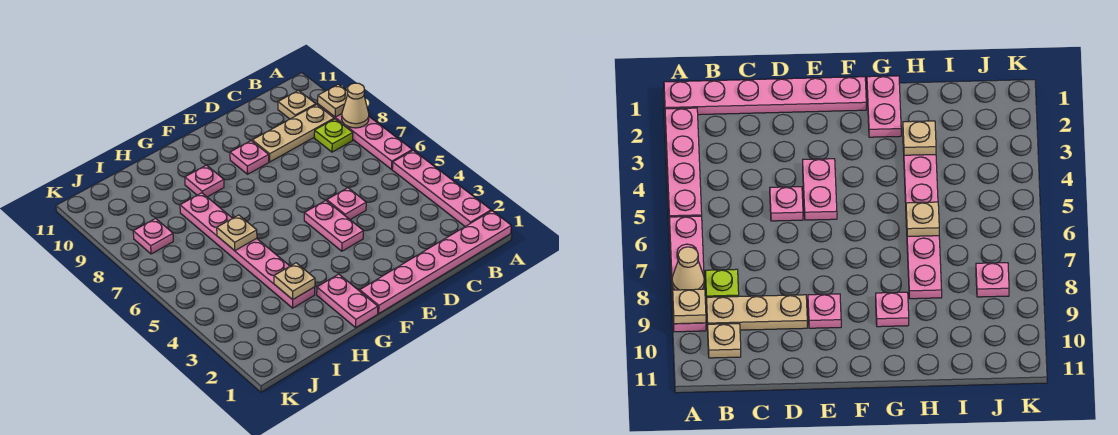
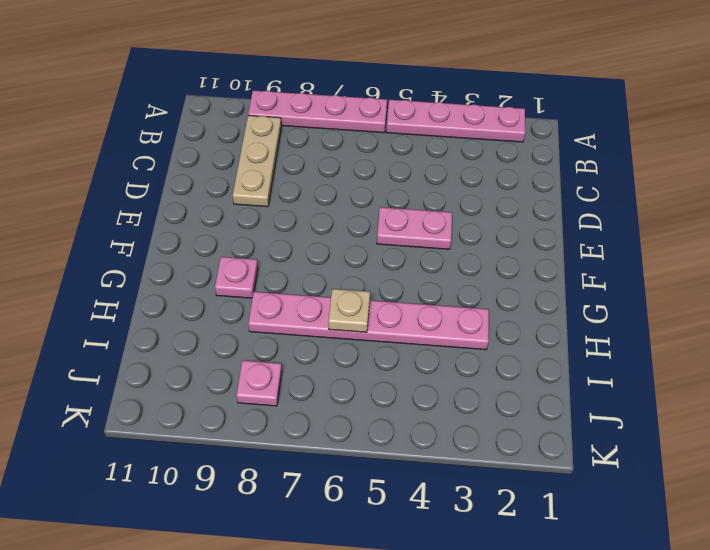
none -> pink plate A1:F1 level 1
none -> lime plate B8 level 1
none -> tan plate B10 level 1

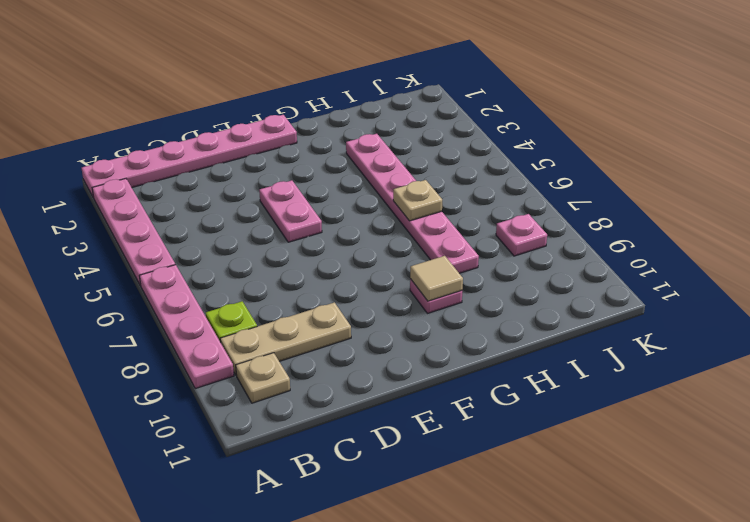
tan tile G9 level 2 -> none
none -> pink plate D5 level 1
none -> pink plate E9 level 1
none -> pink plate G1:G2 level 1

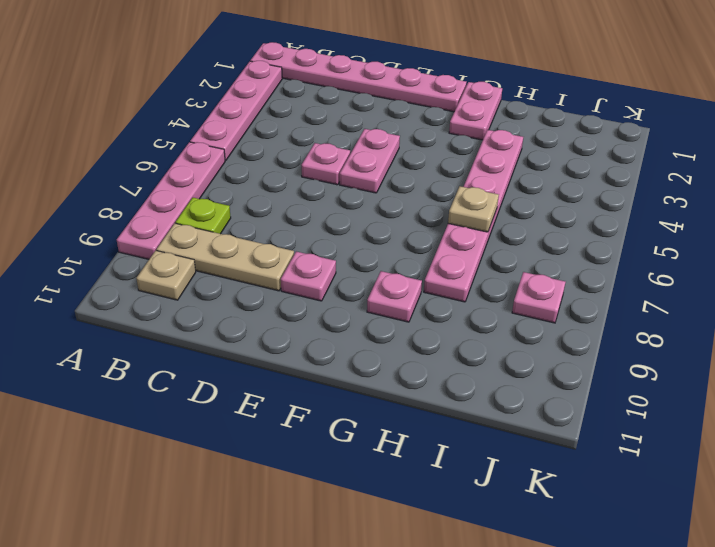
none -> tan cone A8 level 2
none -> tan plate A9 level 2
none -> tan plate H3 level 2

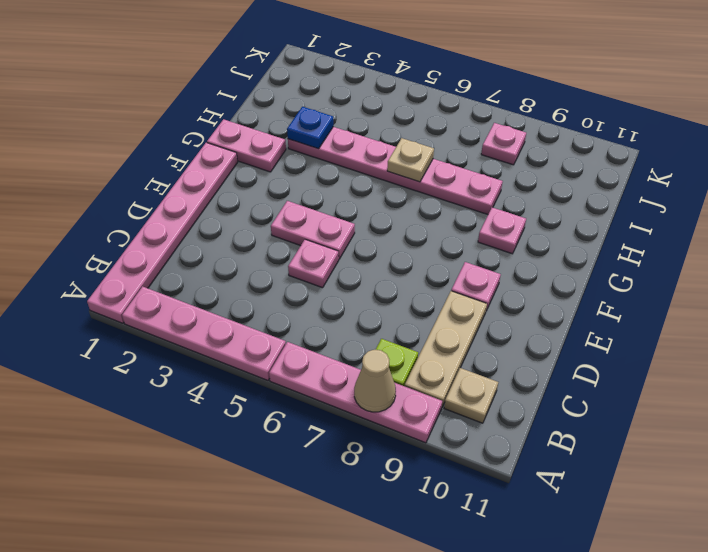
blue plate H3 level 2 -> tan plate H3 level 2
none -> tan plate A9 level 2

